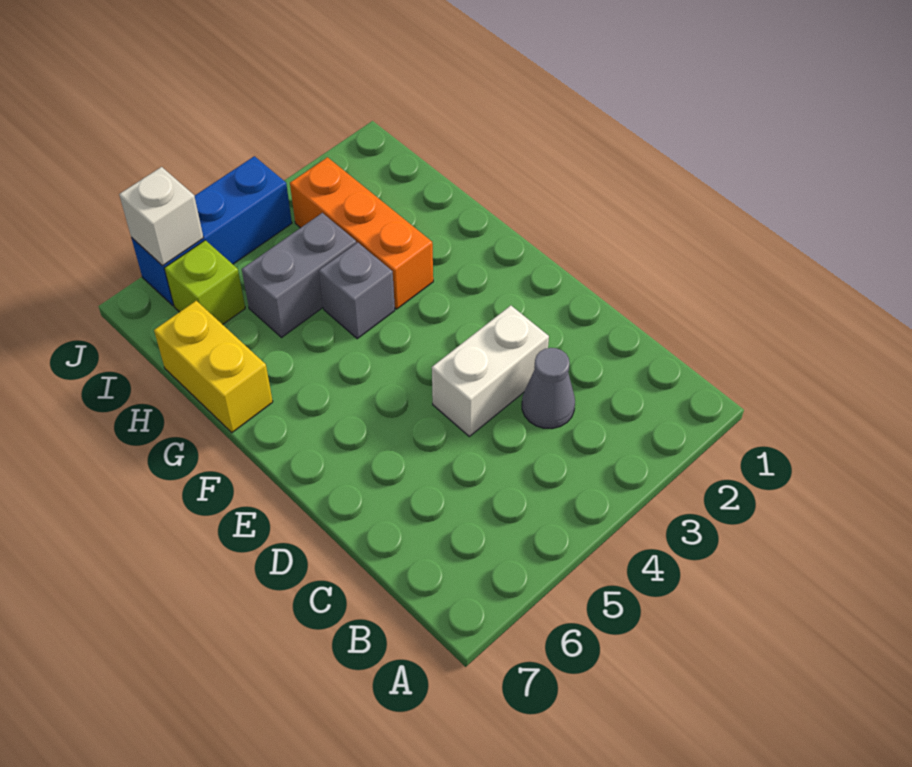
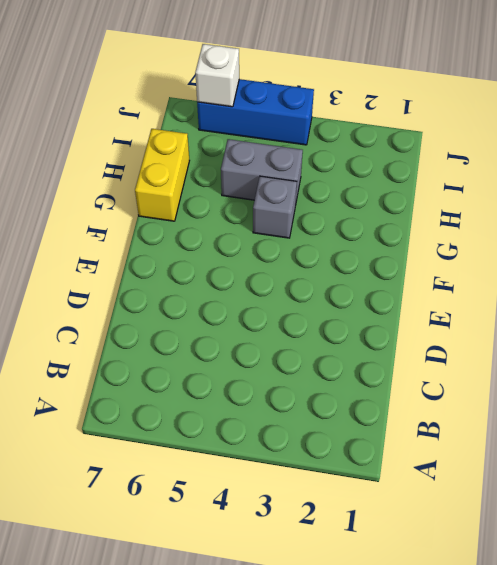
none -> grey cone C3 level 1
none -> white brick D3:D4 level 1

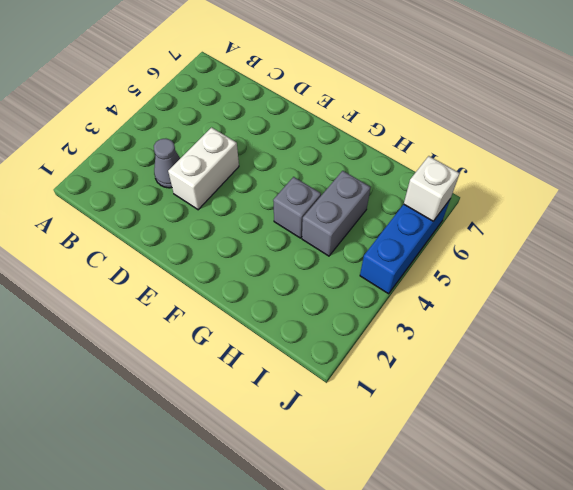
none -> orange brick G3:I3 level 1
none -> yellow brick G7:H7 level 1

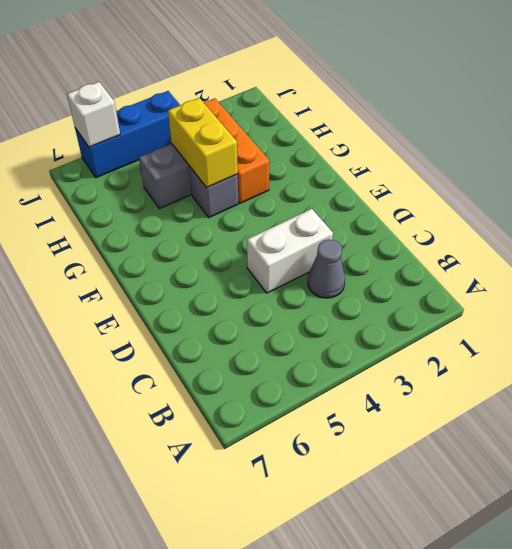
yellow brick G4:H4 level 2 -> yellow brick G7:H7 level 1
none -> lime brick I6 level 1

